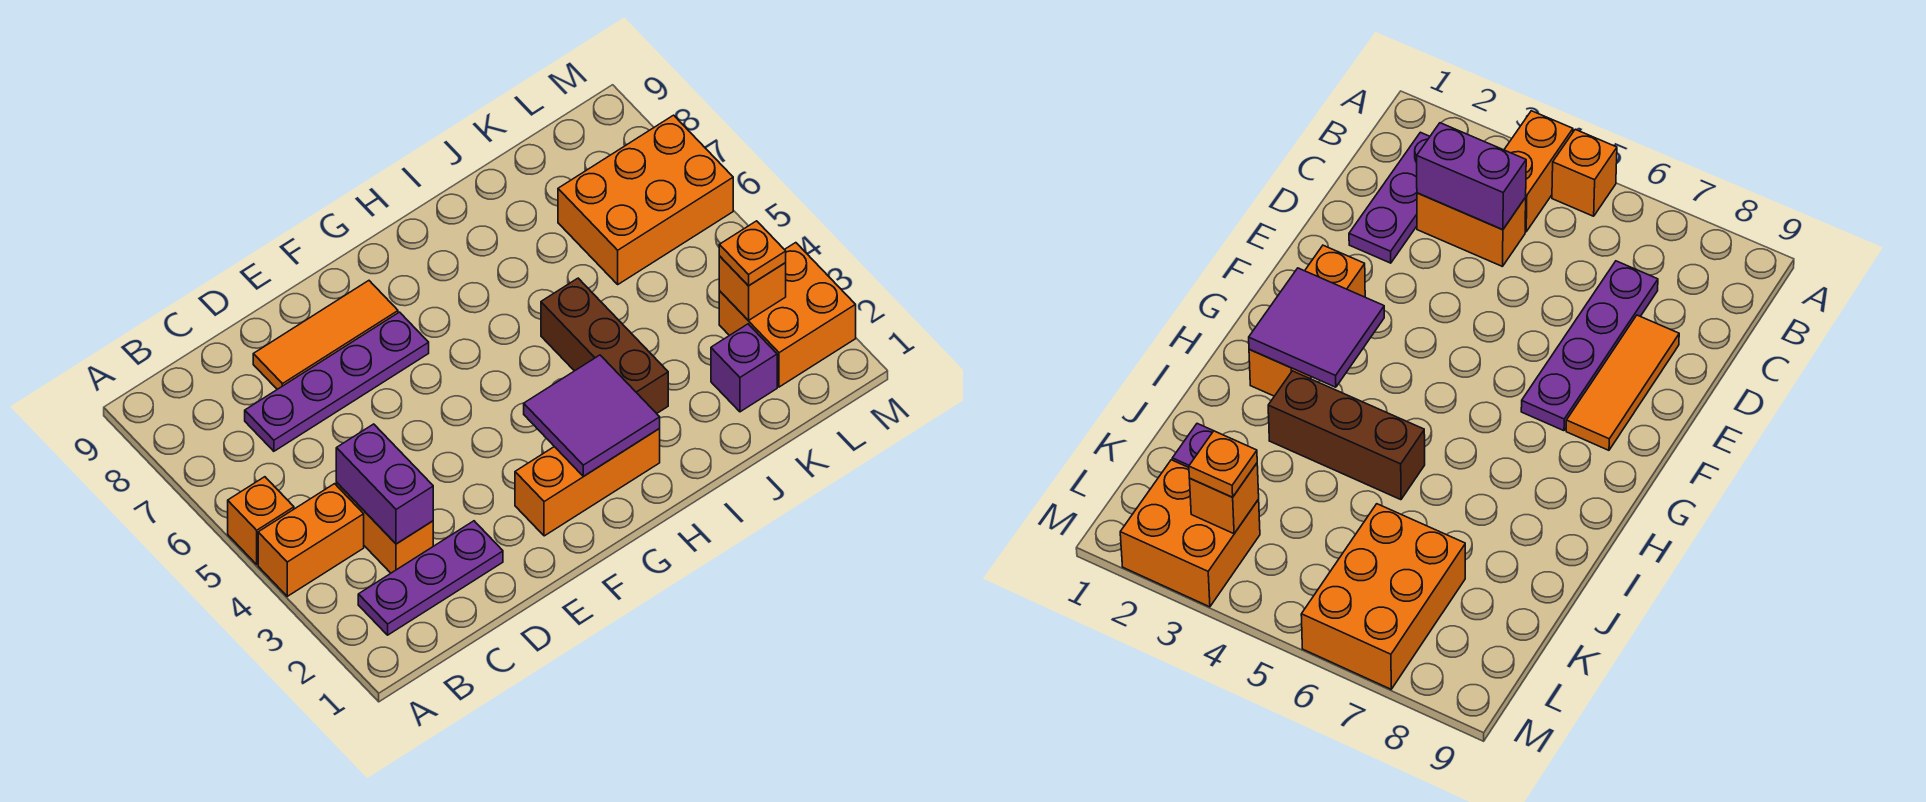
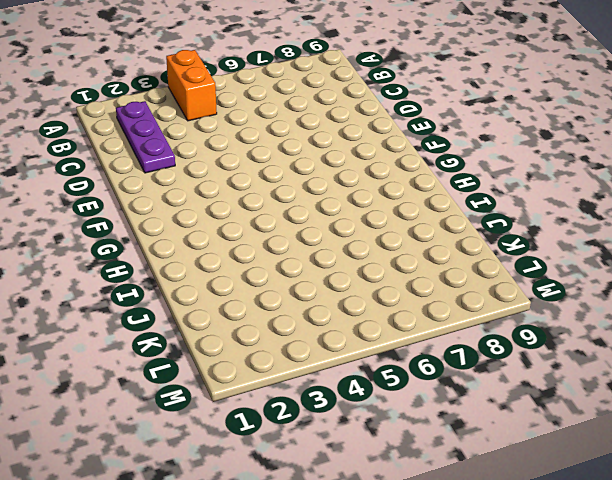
none -> orange brick A5 level 1
none -> orange brick C3:C4 level 1
none -> purple plate C7:F7 level 1

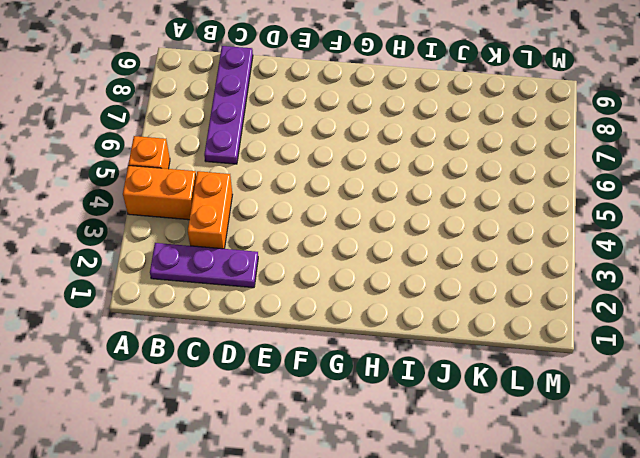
purple plate C6:C9 level 1 -> purple plate C7:F7 level 1
none -> orange tile D8:F8 level 1
none -> orange brick F2:H2 level 1
none -> brown brick I3:I5 level 1

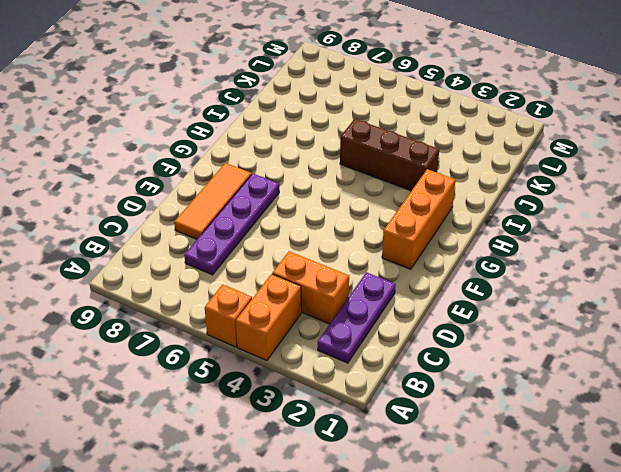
none -> purple brick K2 level 1
none -> orange brick K6:M7 level 1
none -> orange brick L2:M3 level 1

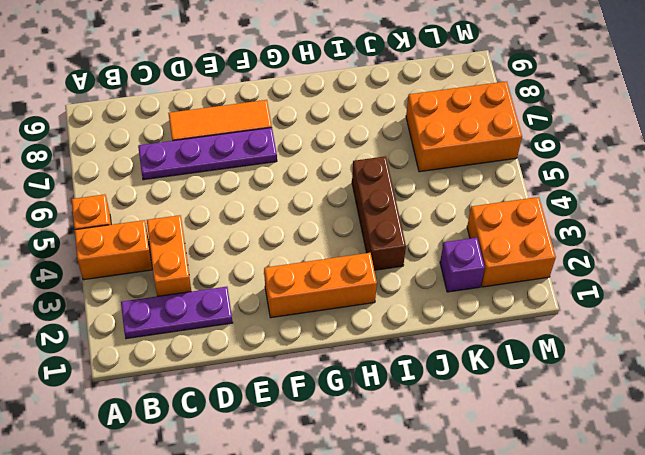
none -> purple brick C3:C4 level 2
none -> purple tile G2:H3 level 2
none -> orange brick L3 level 2

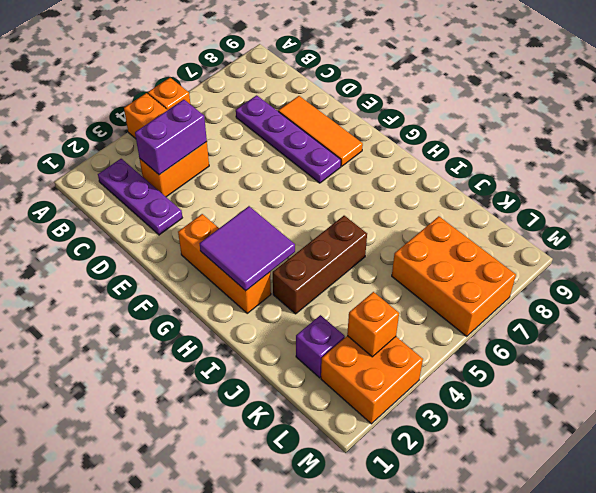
none -> orange plate L3 level 3

